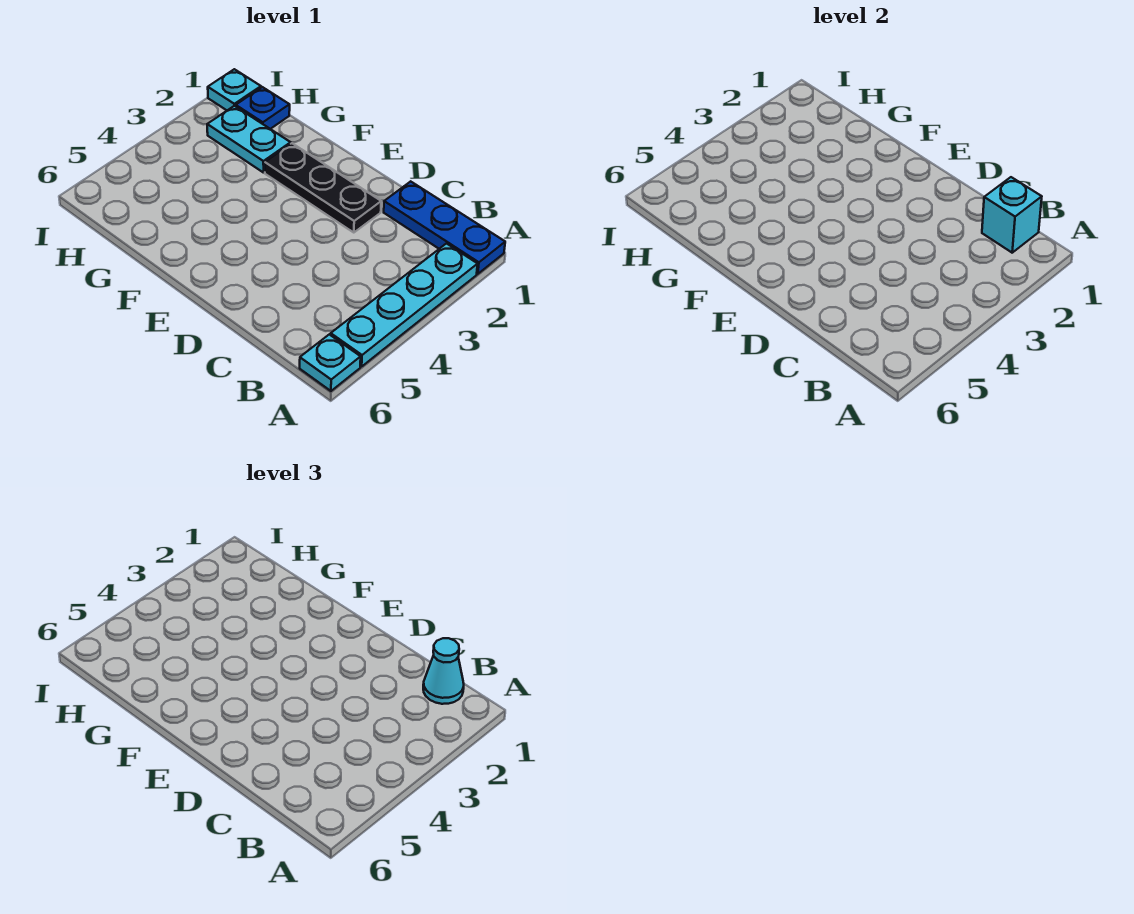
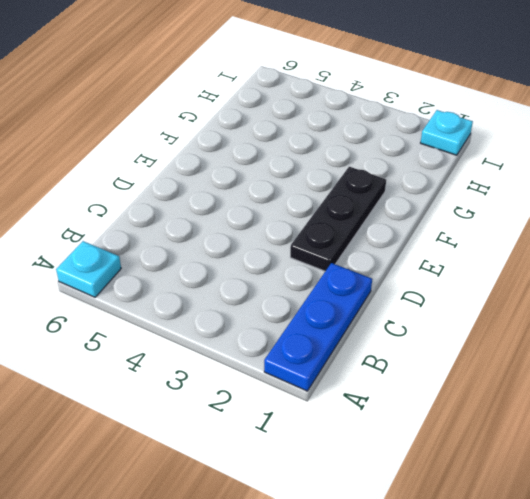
none -> cyan plate A2:A5 level 1
none -> cyan plate G2:H2 level 1

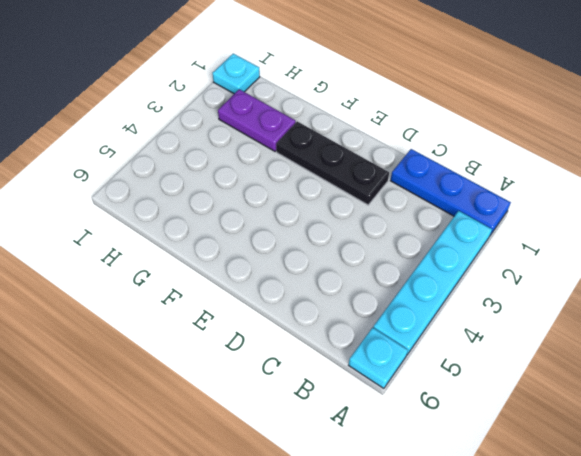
purple plate G2:H2 level 1 -> cyan plate G2:H2 level 1
none -> blue plate H1 level 1
none -> cyan brick B1 level 2

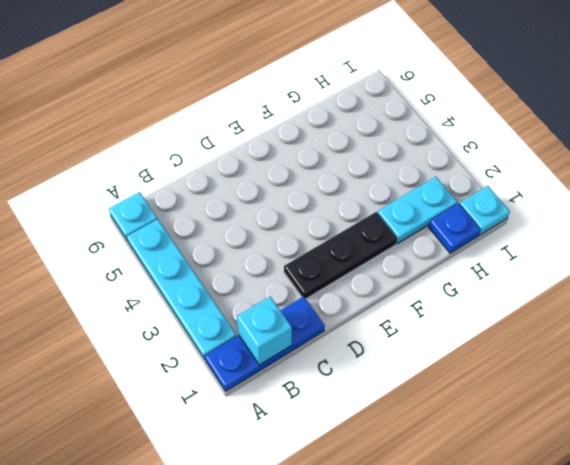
none -> cyan cone B1 level 3

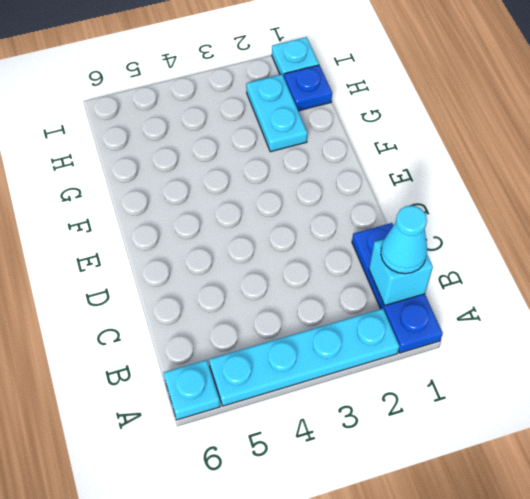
none -> black plate D2:F2 level 1

